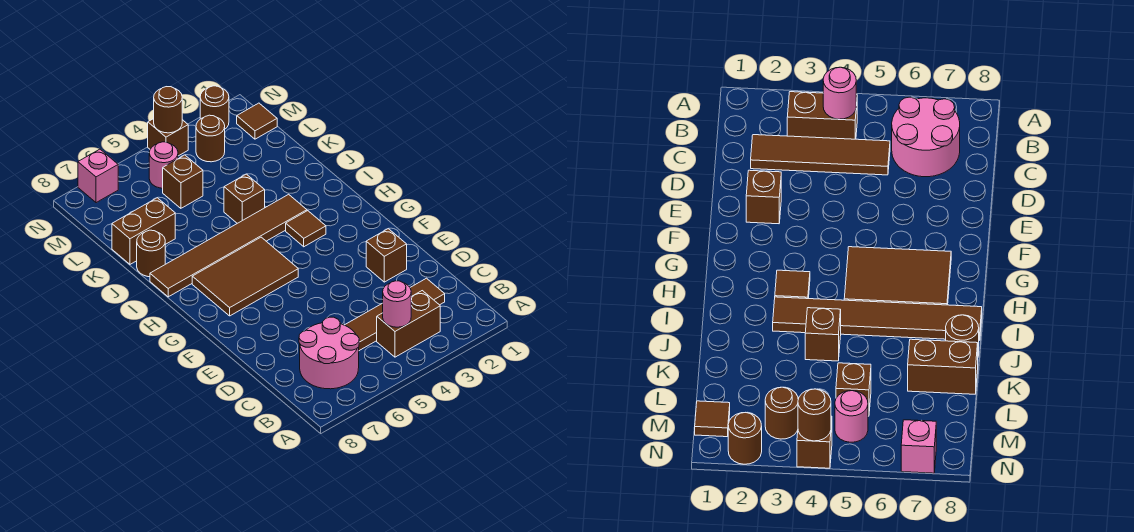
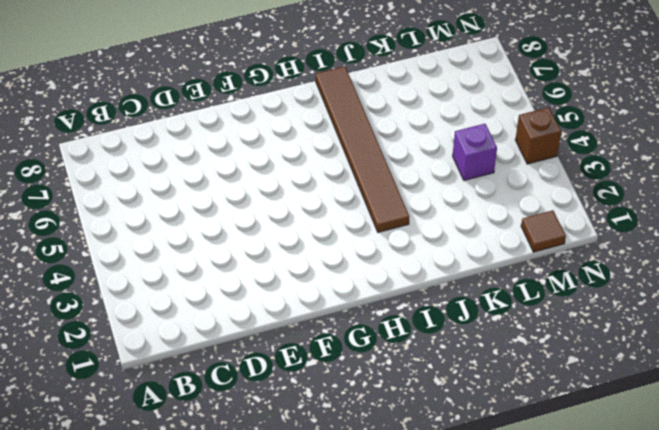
purple brick L4 level 1 -> none
none -> brown brick B3:B4 level 1
none -> pink round brick B6:C7 level 1
none -> brown tile C2:C5 level 1

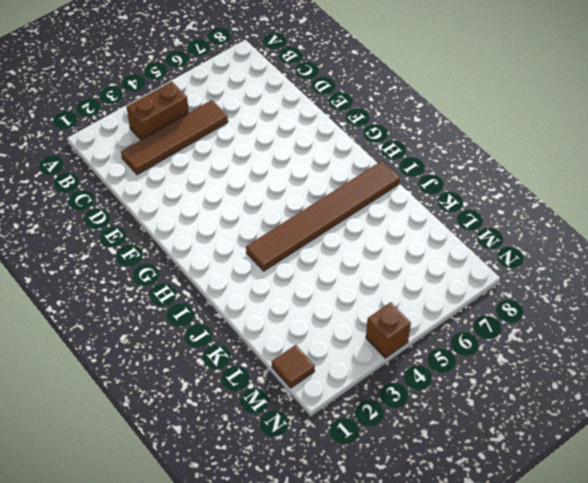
none -> pink round brick B6:C7 level 1
none -> brown brick E2 level 1
none -> brown tile G5:H7 level 1

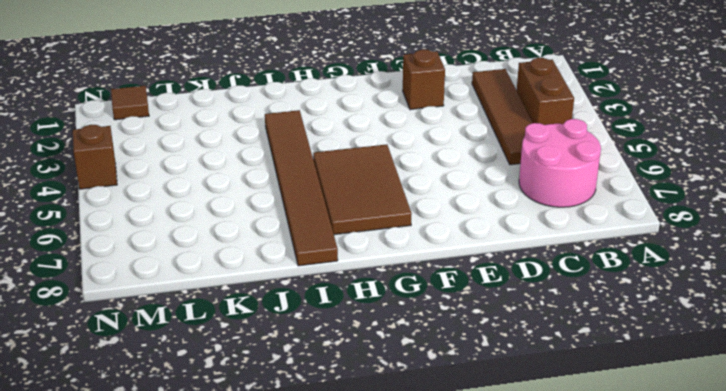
none -> brown tile H3 level 1
none -> brown brick J4 level 1
none -> brown round brick J8 level 1

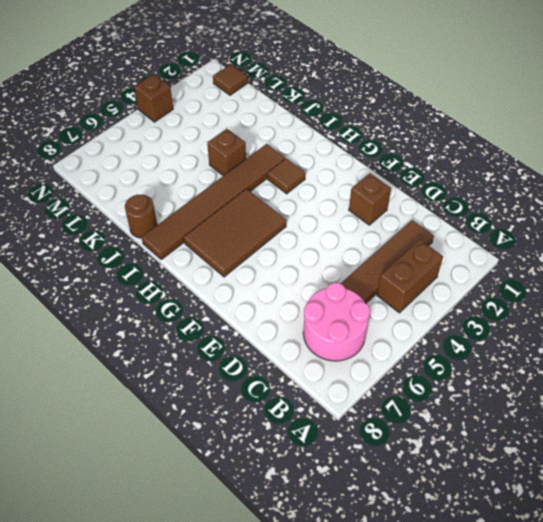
none -> brown brick K7:K8 level 1
none -> brown brick L5 level 1
none -> brown round brick M3 level 1

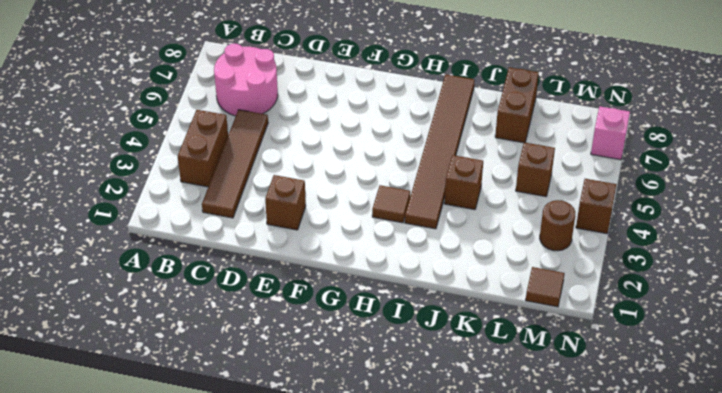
none -> brown tile G5:H7 level 1
none -> brown round brick J8 level 1
none -> pink round brick M5 level 1

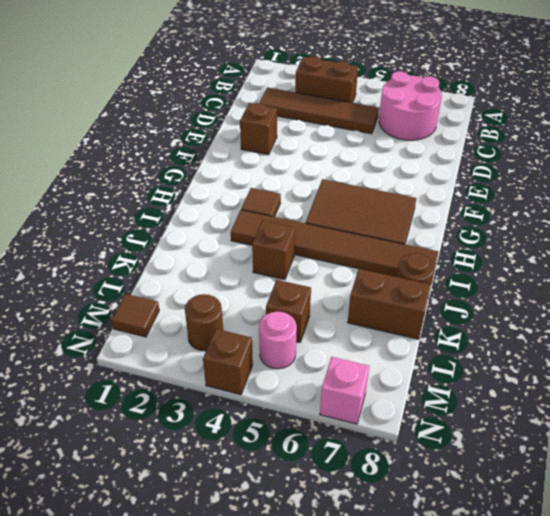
none -> brown round brick N2 level 1
none -> pink round brick B4 level 2
none -> brown round brick N4 level 2

